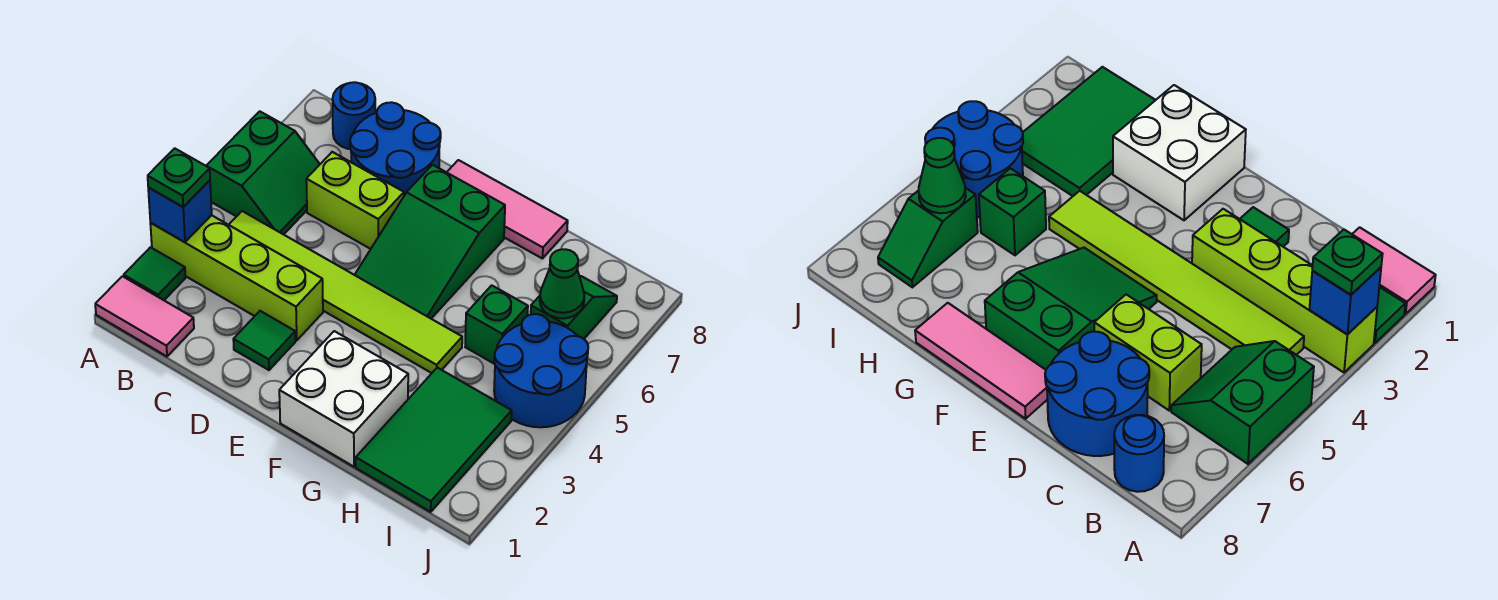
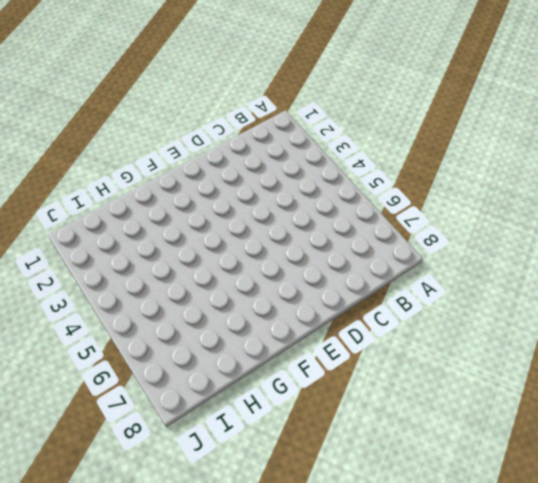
none -> pink tile A1:B1 level 1
none -> green tile A2 level 1
none -> lime brick A3:D3 level 1

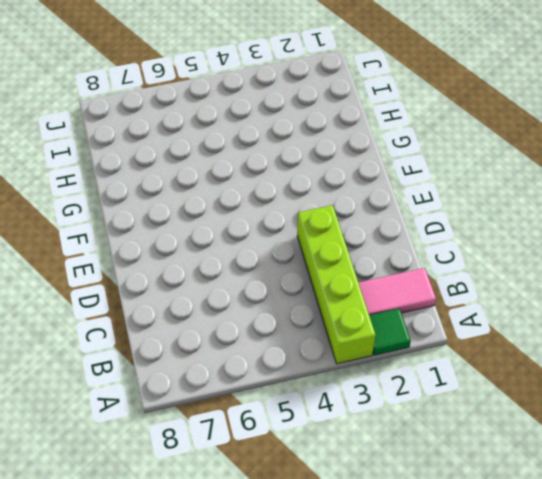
pink tile B1:B2 level 1 -> pink tile A1:B1 level 1
none -> green slope A5:B6 level 1 top A
none -> lime tile B4:G4 level 1
none -> blue round brick B8 level 1

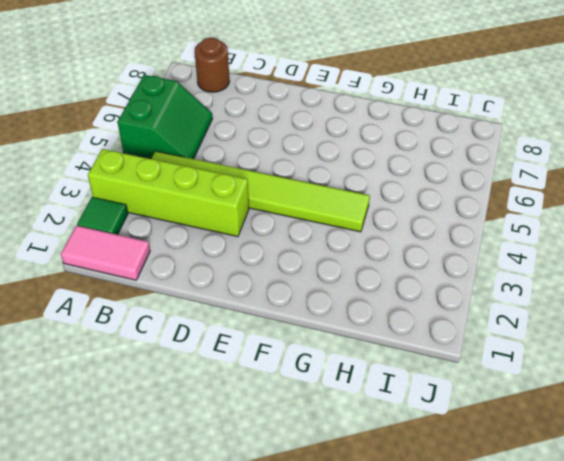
brown round brick B8 level 1 -> blue round brick B8 level 1
none -> lime brick C6:D6 level 1
none -> blue round brick C7:D8 level 1
none -> green tile D2 level 1

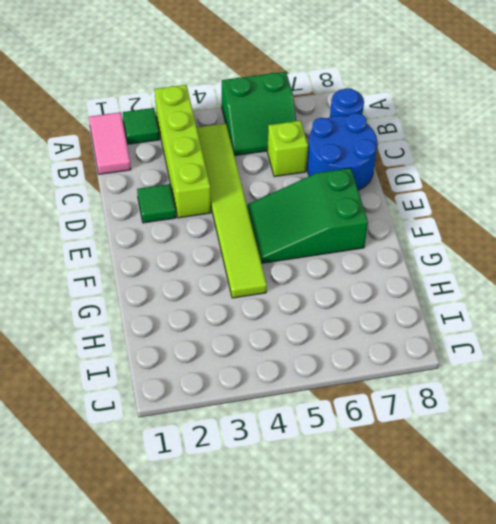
lime brick C6 level 1 -> lime brick C6:D6 level 1
none -> pink tile E8:G8 level 1
none -> white brick F1:G2 level 1
none -> green tile H1:I3 level 1

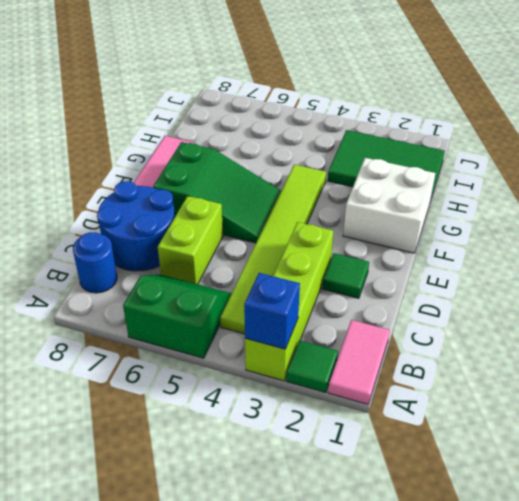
none -> green brick H5 level 1
none -> blue round brick I4:J5 level 1
none -> green slope I6:I7 level 1 top 6

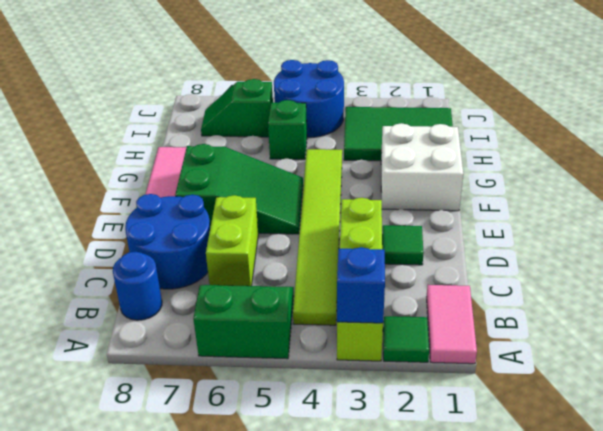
none -> green cone I6 level 2
none -> green plate A3 level 3

